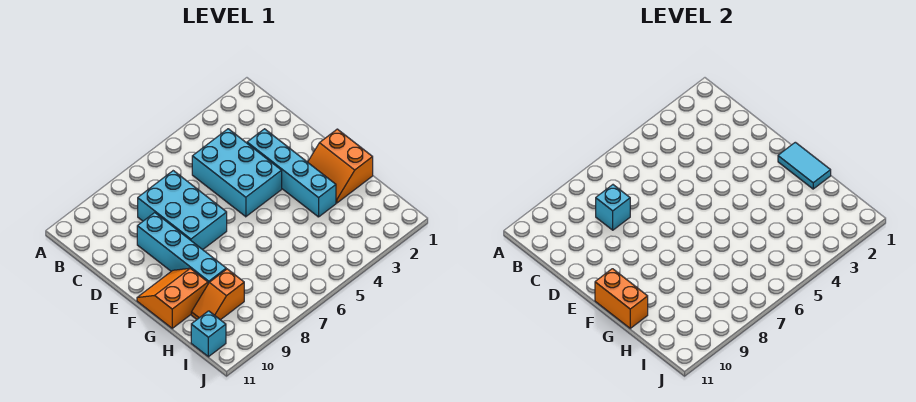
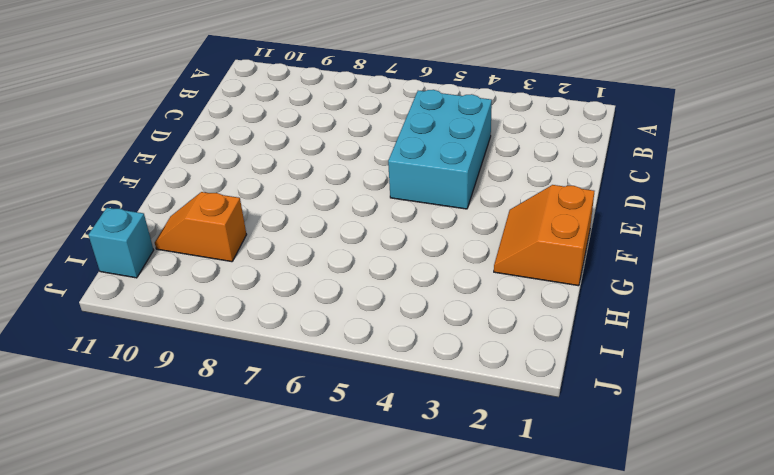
none -> cyan brick C7:E8 level 1
none -> cyan brick D3:G3 level 1

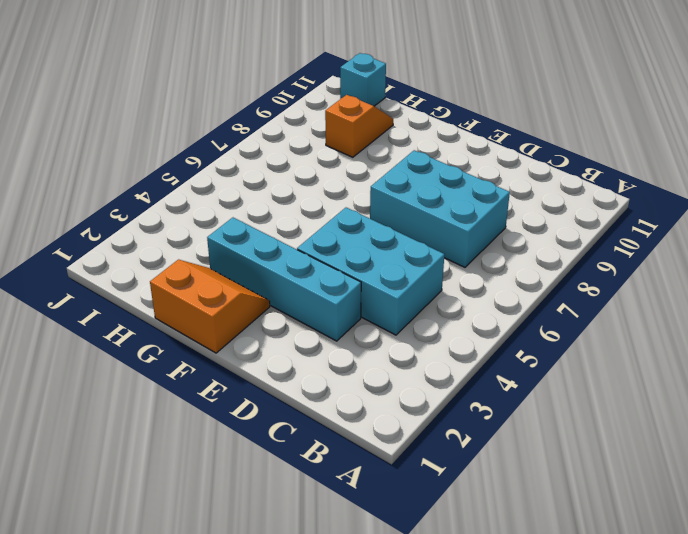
none -> cyan brick D9:G9 level 1
none -> orange slope F10:G11 level 1 top G

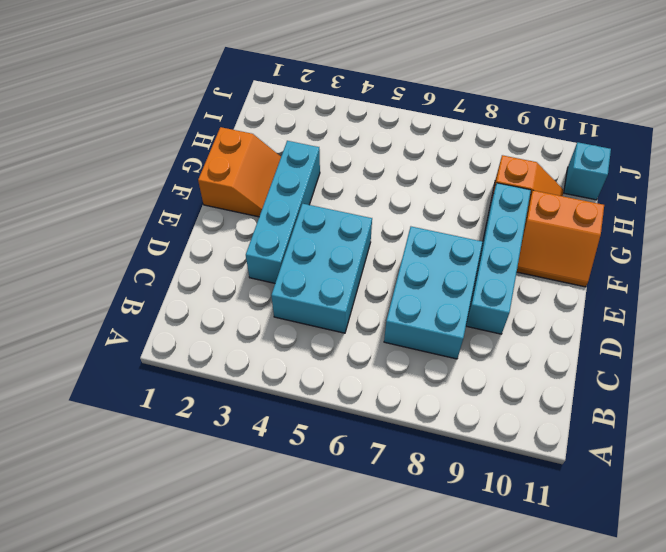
none -> cyan brick C8 level 2
none -> cyan tile F1:G1 level 2

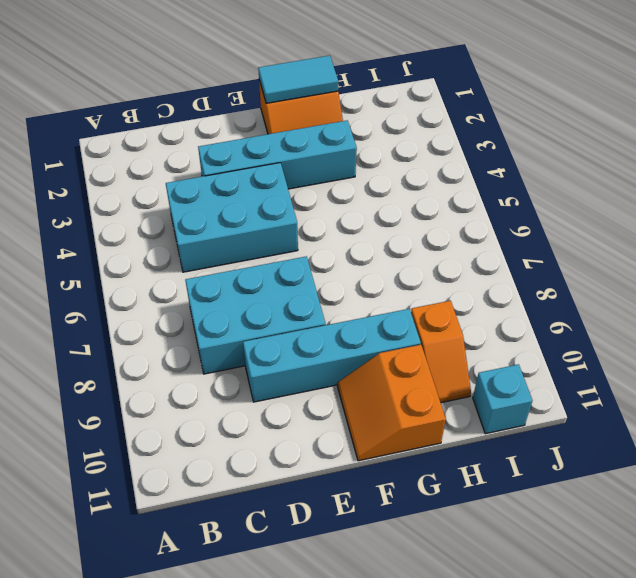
none -> cyan brick C8 level 2
none -> orange brick F11:G11 level 2

